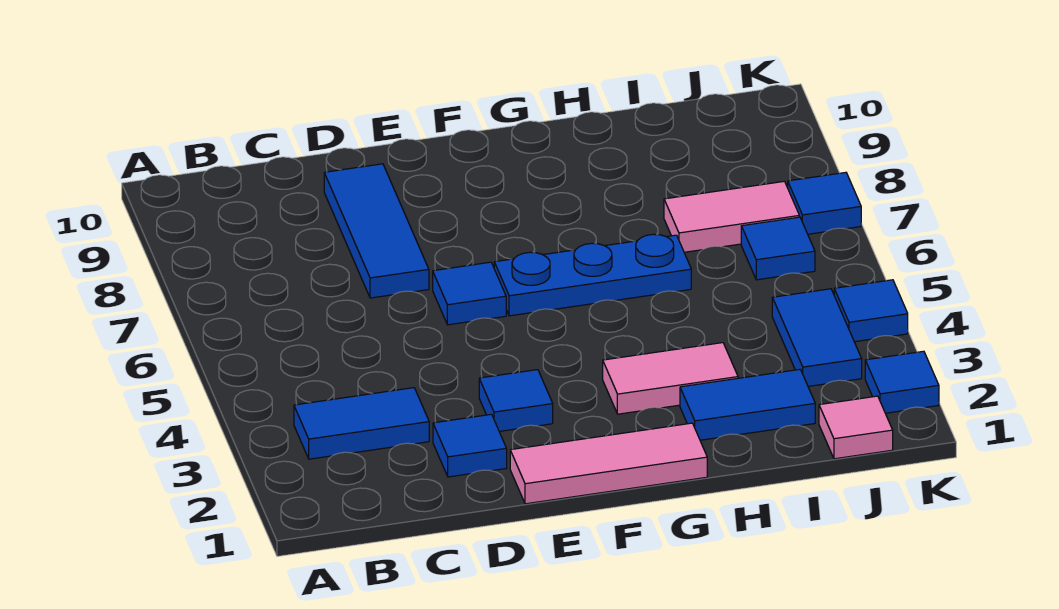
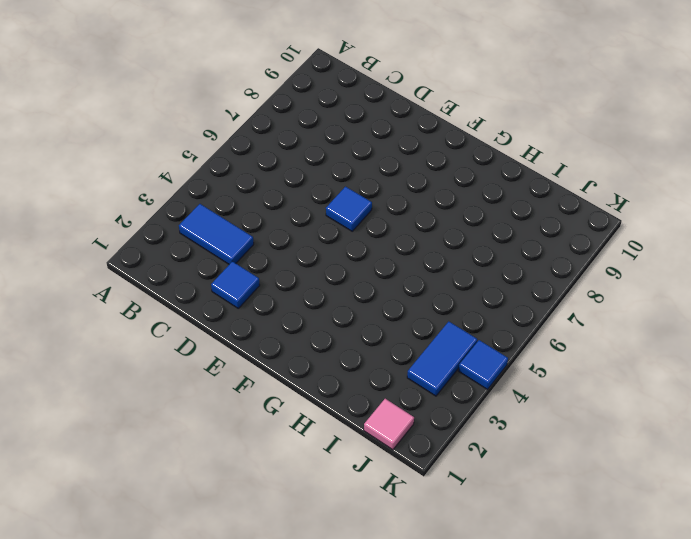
none -> blue tile D7:D9 level 1
none -> pink tile E1:G1 level 1
none -> blue tile E3 level 1

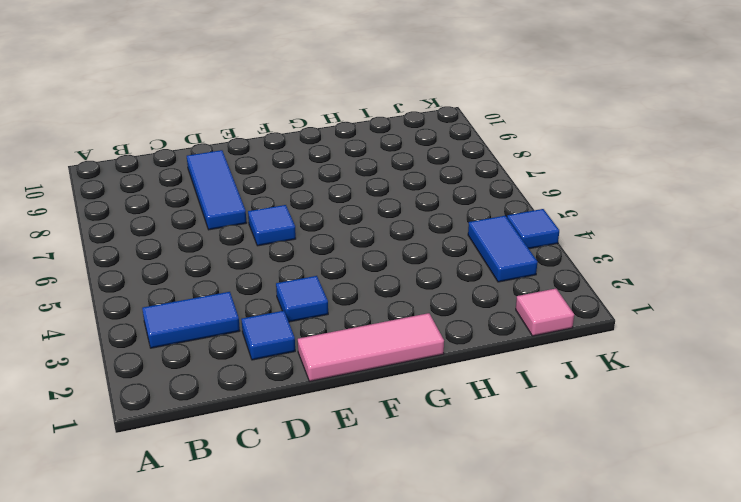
none -> blue plate F6:H6 level 1
none -> pink tile G3:H3 level 1
none -> blue tile H2:I2 level 1

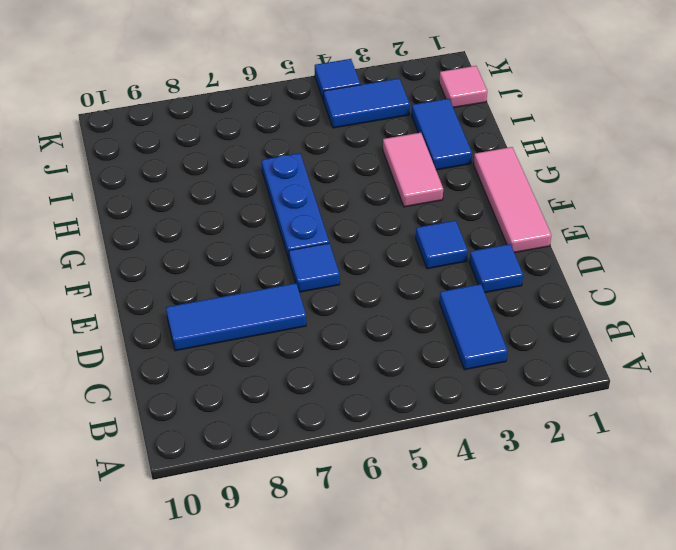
none -> pink tile I7:J7 level 1
none -> blue tile J6 level 1
none -> blue tile K2 level 1

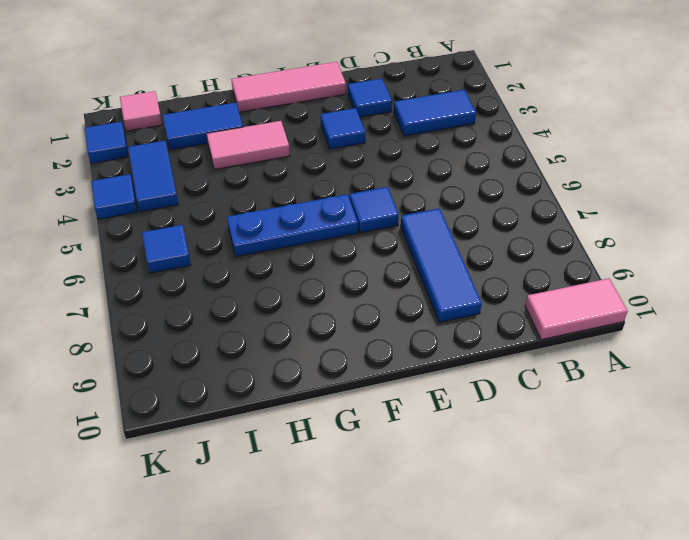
pink tile A10:B10 level 1 -> pink tile I7:J7 level 1
none -> blue tile K7 level 1

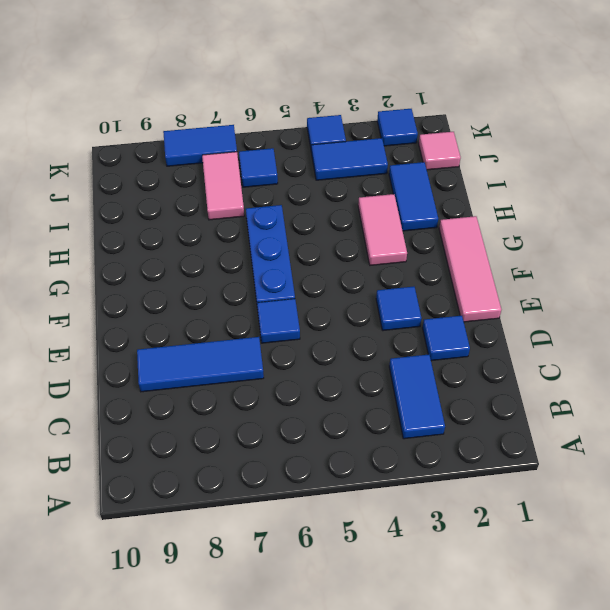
blue tile K7:K8 level 1 -> blue tile K7 level 1

